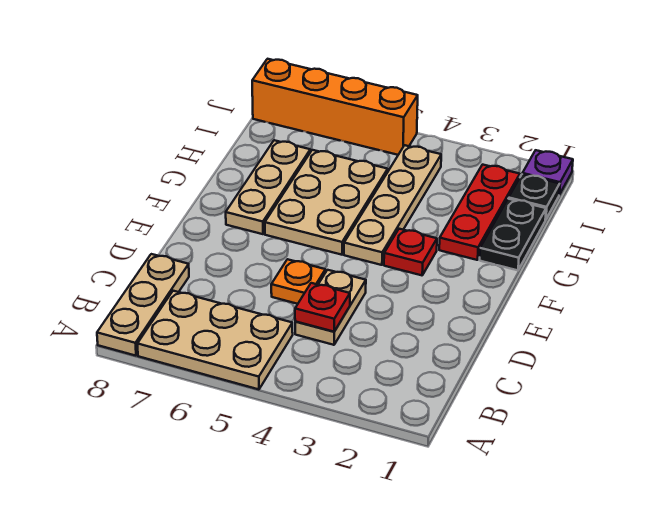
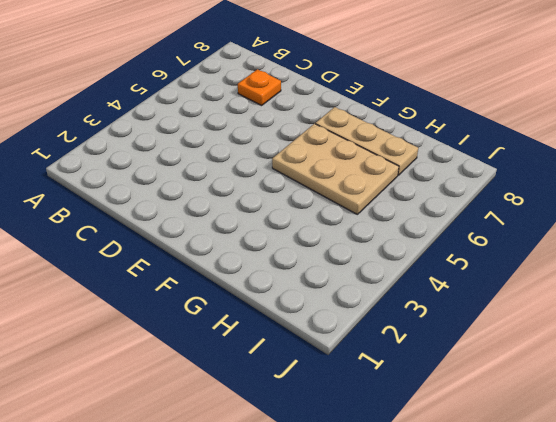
orange plate C7 level 1 -> orange plate D5 level 1
none -> tan plate A5:B7 level 1
none -> tan plate A8:C8 level 1
none -> tan plate C4:D4 level 1

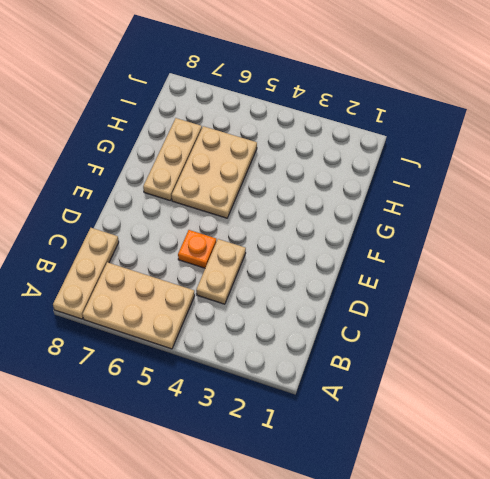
none -> red plate F3 level 1
none -> tan plate F4:I4 level 1
none -> black plate G1:H1 level 1

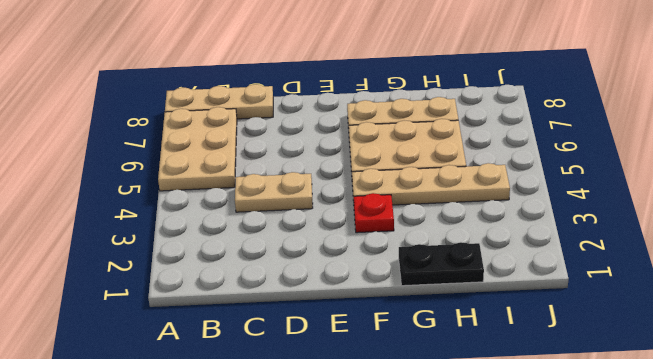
none -> orange plate D5 level 1
none -> red plate G2:I2 level 1
none -> black plate I1 level 1

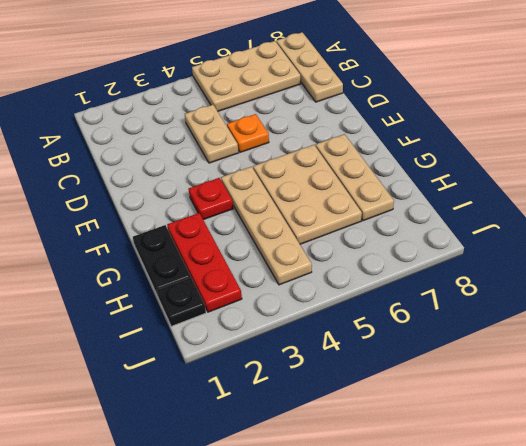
none -> purple plate J1 level 1
none -> orange brick J5:J8 level 1
none -> red plate C4 level 2

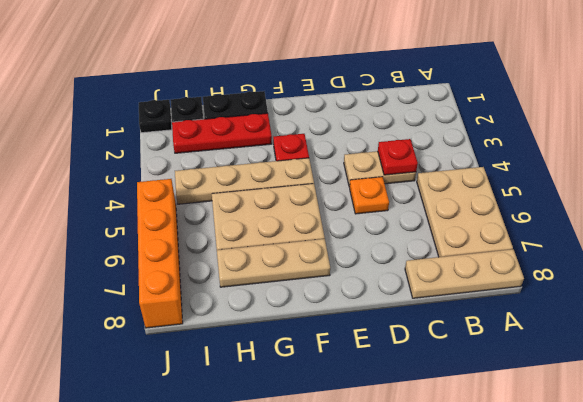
black plate J1 level 1 -> purple plate J1 level 1

